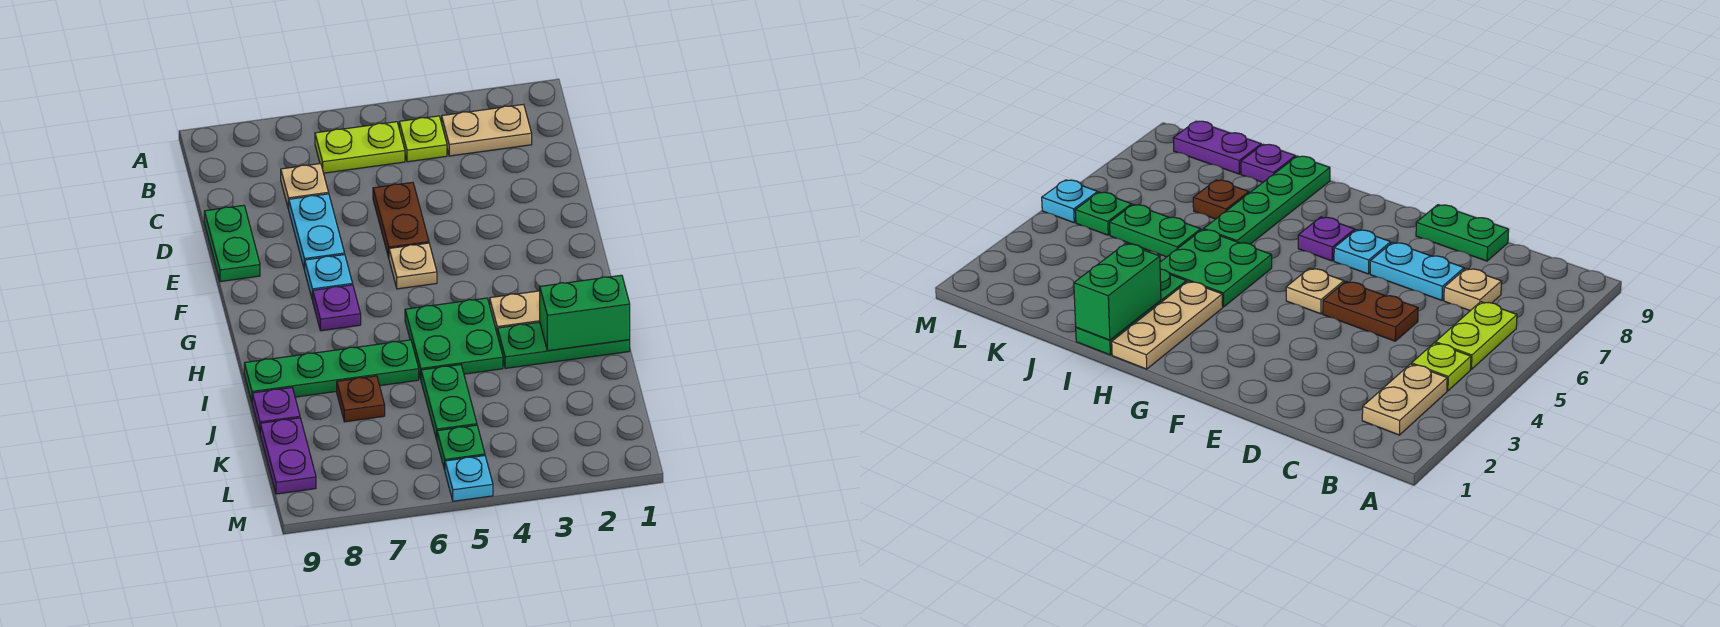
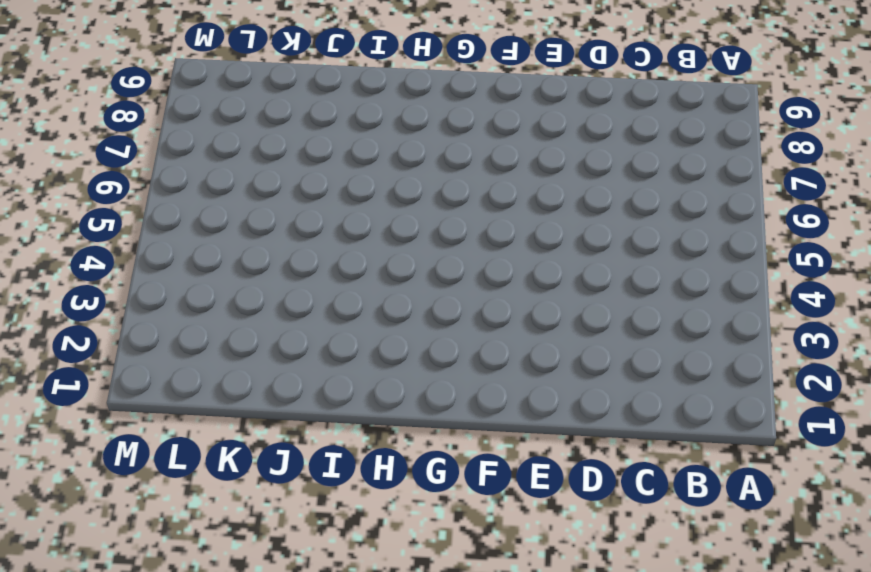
none -> tan plate B2:B3 level 1
none -> lime plate B4 level 1
none -> lime plate B5:B6 level 1

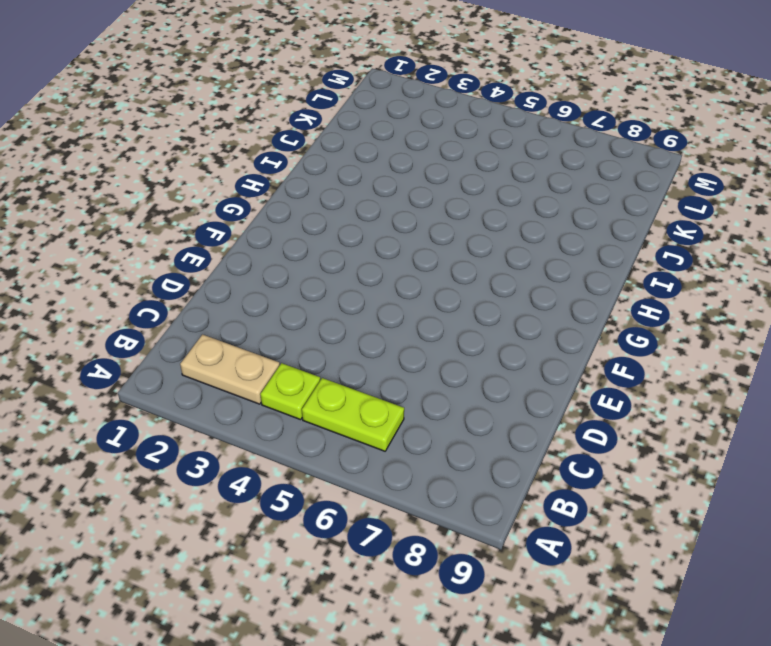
none -> tan plate C7 level 1
none -> brown plate D5:E5 level 1
none -> cyan plate D7:E7 level 1

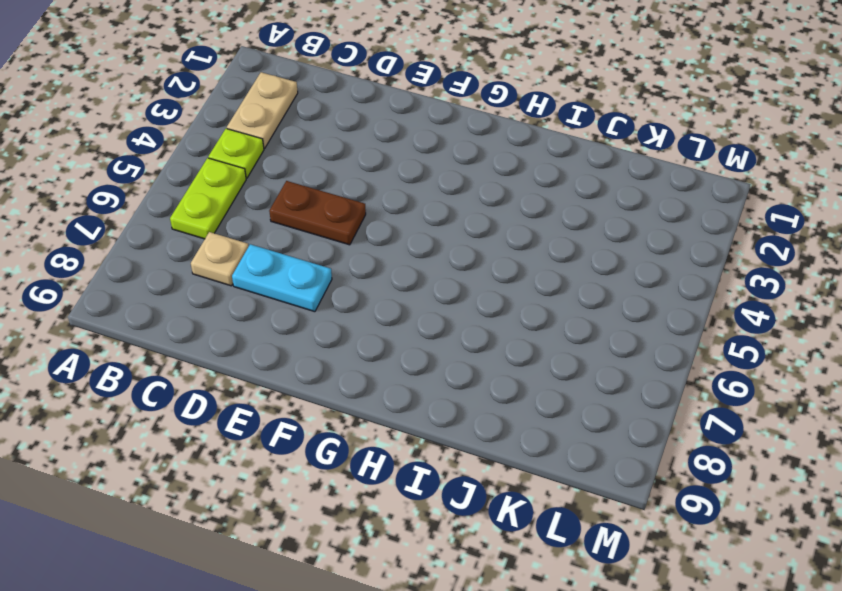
none -> green plate D9:E9 level 1
none -> tan plate F5 level 1
none -> cyan plate F7 level 1

